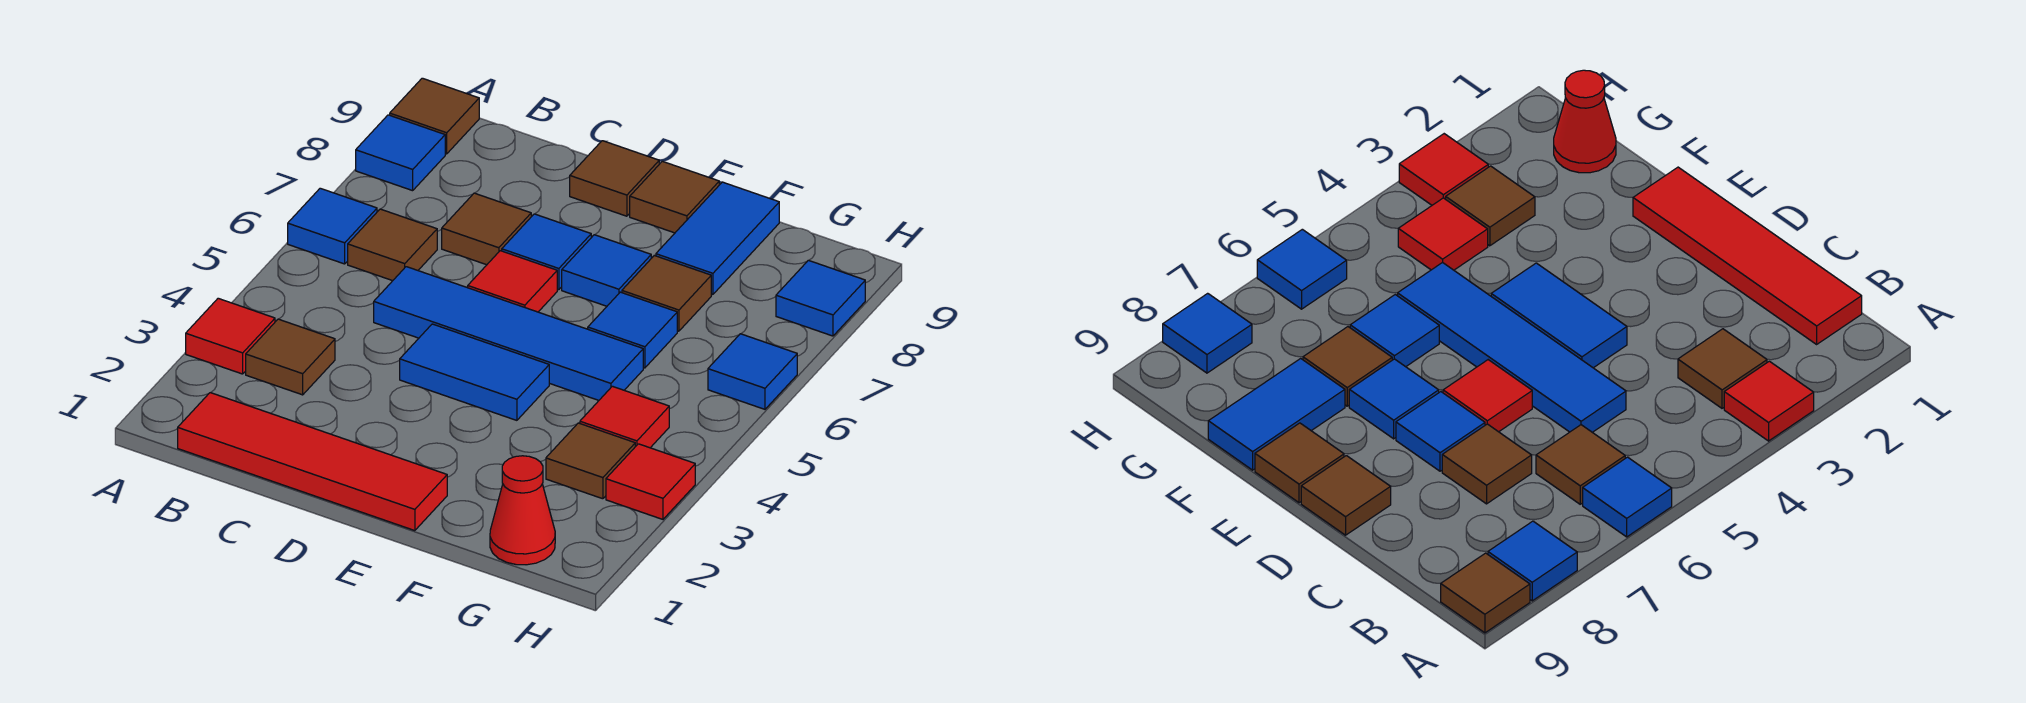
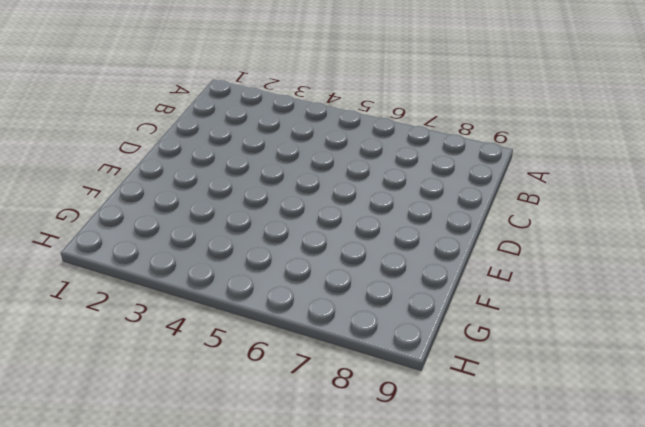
none -> red tile A3 level 1
none -> blue tile A6 level 1
none -> blue tile A8 level 1

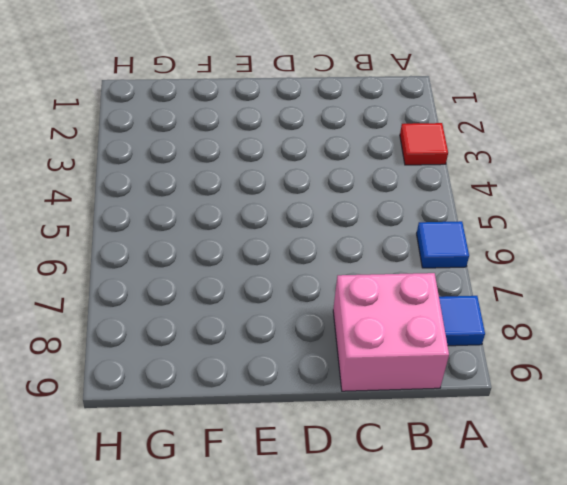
pink brick B8:C9 level 1 -> none
none -> brown tile A9 level 1
none -> red tile B1:E1 level 1
none -> brown tile B3 level 1

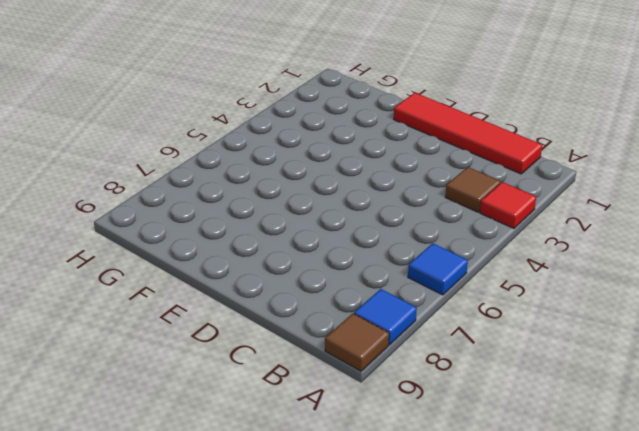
none -> brown tile B6 level 1
none -> blue tile C5:F5 level 1
none -> brown tile C7 level 1

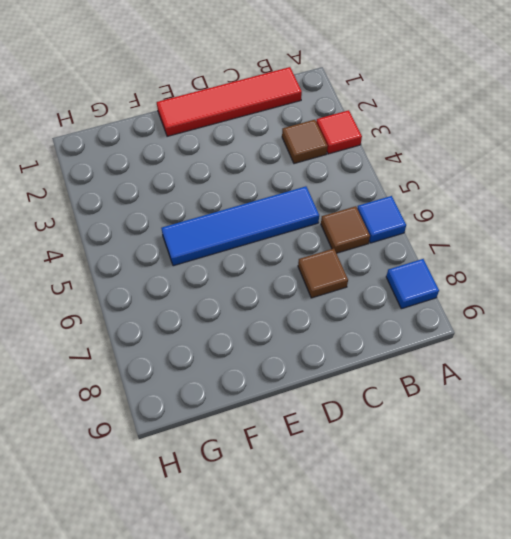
none -> brown tile A9 level 1
none -> blue tile D4:E4 level 1
none -> red tile D6 level 1

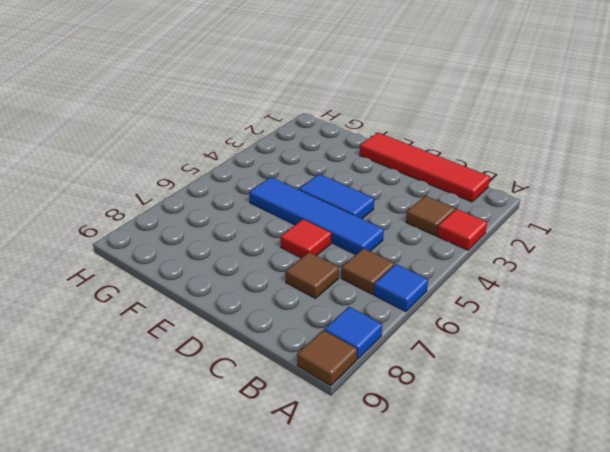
none -> blue tile D7 level 1
none -> brown tile D9 level 1
none -> blue tile E7 level 1

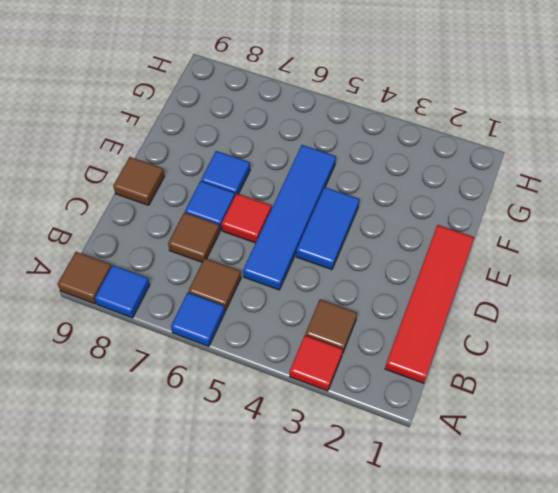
none -> brown tile E9 level 1
none -> blue tile F6 level 1
none -> brown tile F7 level 1

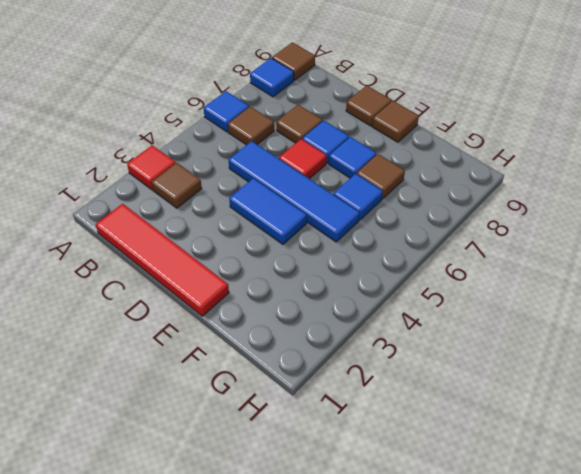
none -> blue tile F8:F9 level 1
none -> red cone G1 level 1
none -> brown tile G3 level 1

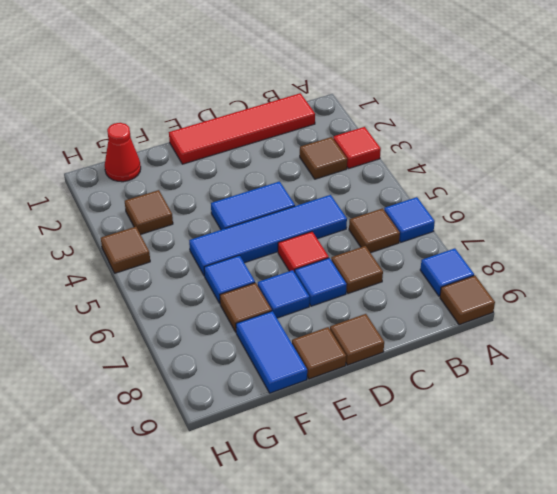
brown tile H4 level 1 -> none
none -> red tile G4 level 1
none -> red tile H3 level 1
none -> blue tile H6 level 1

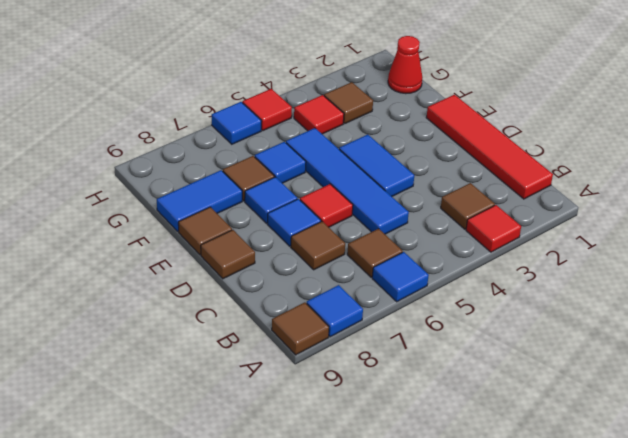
red tile H5 level 1 -> red tile H3 level 1
none -> blue tile H8 level 1

